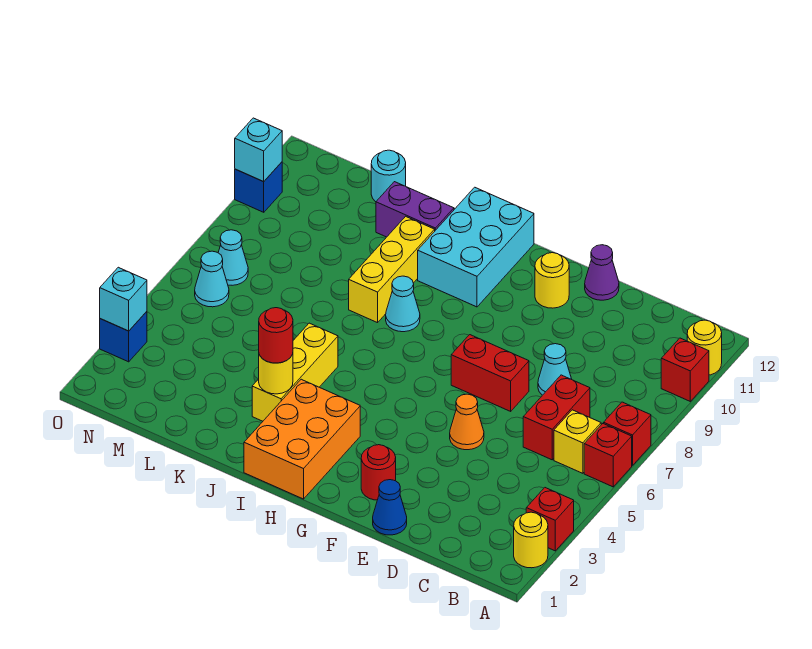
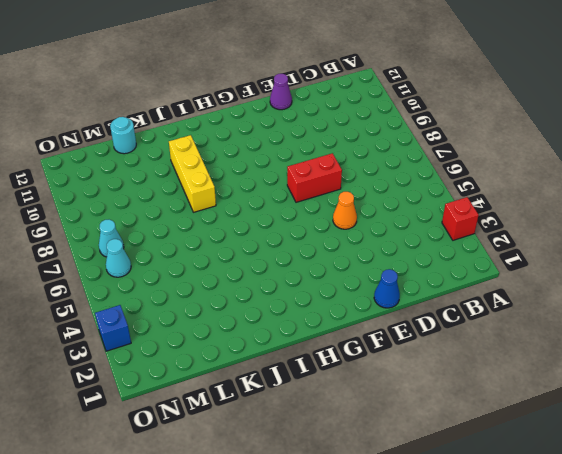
none -> yellow round brick A2 level 1
none -> red brick A6 level 1
none -> red brick A7 level 1
none -> red brick A10 level 1

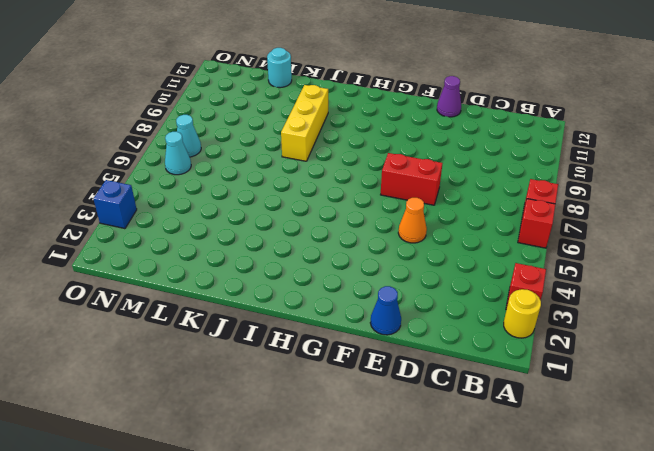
none -> red brick A10 level 1
none -> yellow round brick A11 level 1
none -> yellow brick B6 level 1
none -> red brick C6:C7 level 1

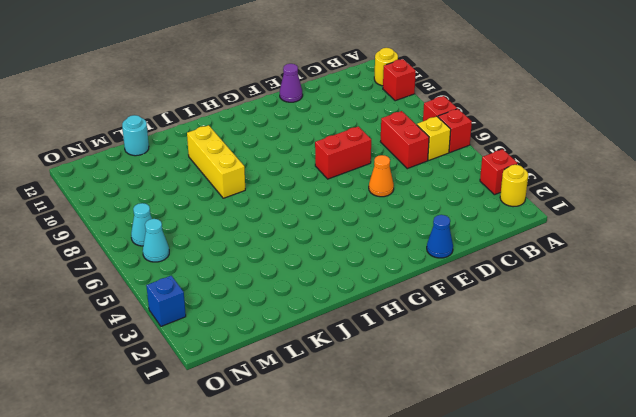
none -> cyan cone D8 level 1
none -> red round brick F2 level 1
none -> yellow round brick F11 level 1
none -> orange brick H1:I3 level 1

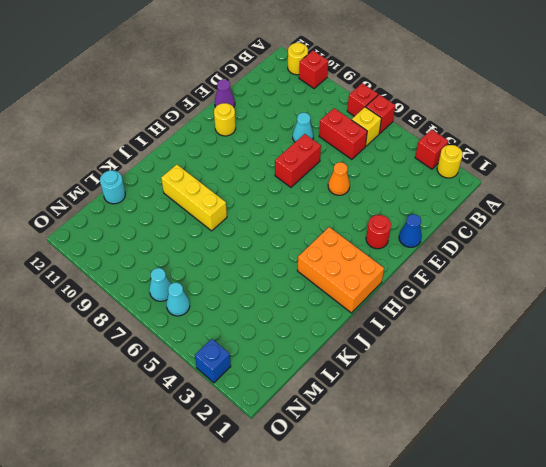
none -> cyan brick H10:I12 level 1
none -> cyan cone I8 level 1
none -> yellow brick J3:J5 level 1
none -> purple brick J11:K11 level 1

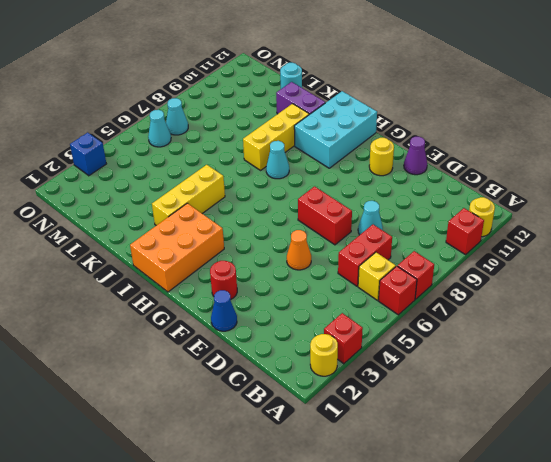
none -> blue brick O10 level 1
none -> yellow round brick J3 level 2
none -> cyan brick O3 level 2
none -> cyan brick O10 level 2

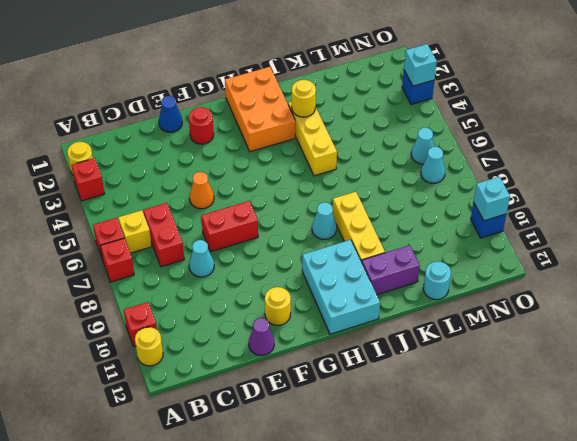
none -> red round brick J3 level 3

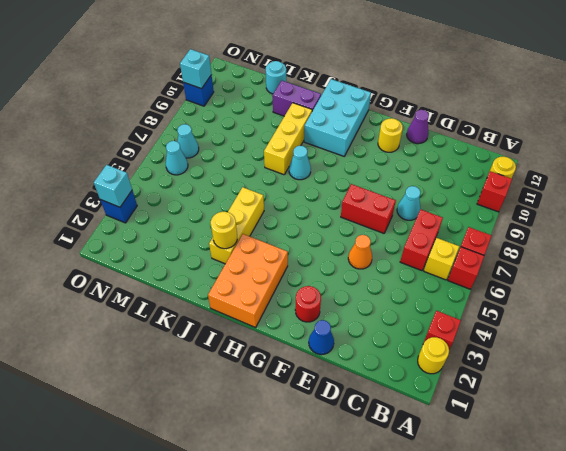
none -> red round brick J3 level 3

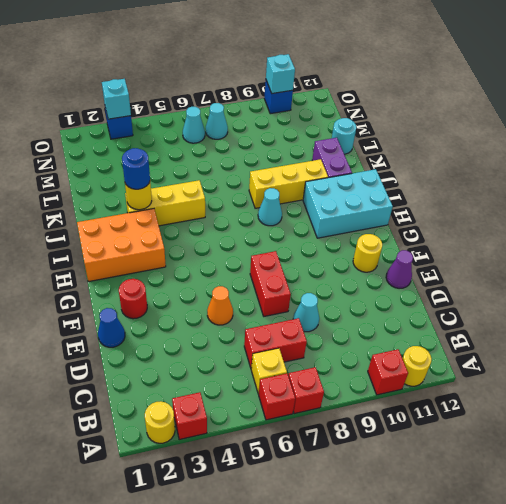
blue round brick J3 level 3 -> red round brick J3 level 3

